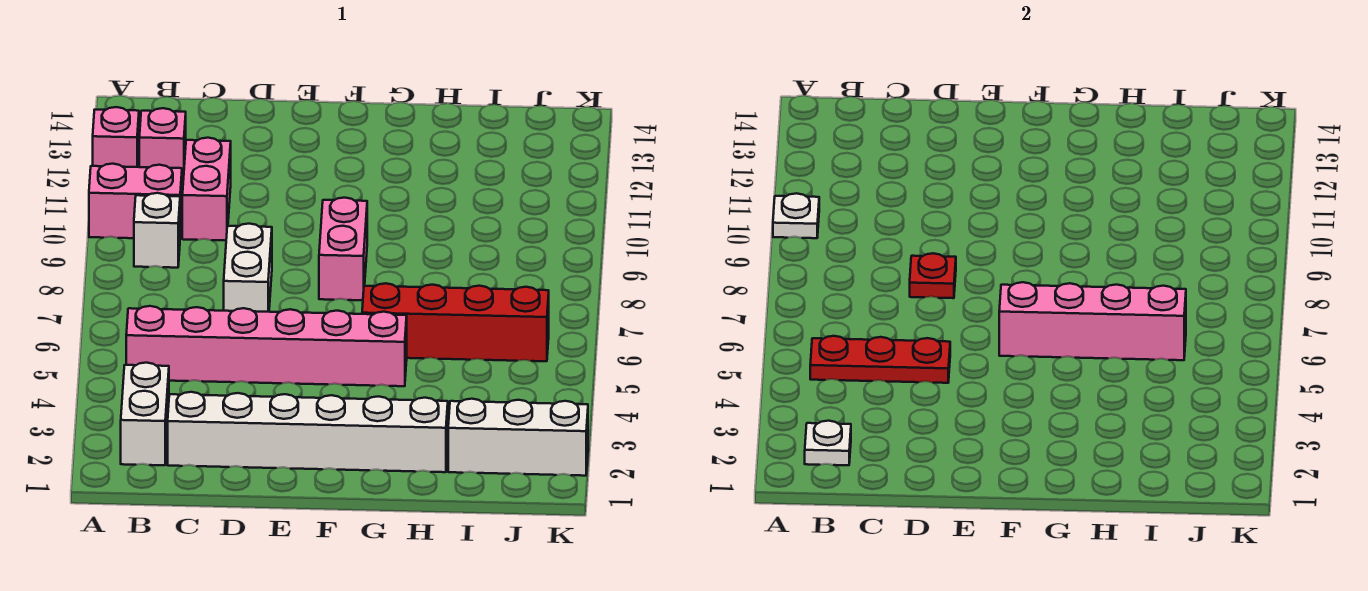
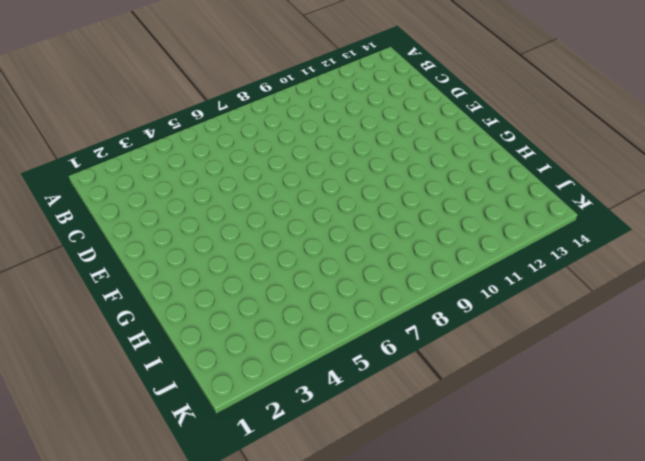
none -> pink brick A10:B10 level 1
none -> pink brick A12 level 1
none -> white brick B2:B3 level 1

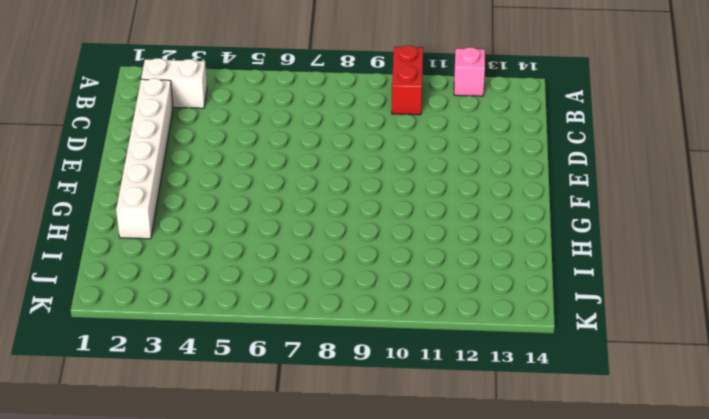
red brick A10:B10 level 1 -> pink brick A10:B10 level 1
none -> pink brick B5:G5 level 1
none -> white brick B9 level 1
none -> pink brick B12 level 1

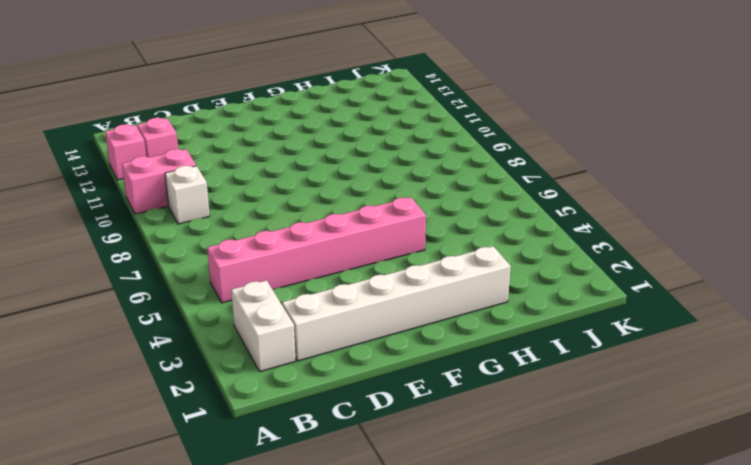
none -> pink brick C10:C11 level 1
none -> white brick D7:D8 level 1
none -> pink brick F8:F9 level 1

